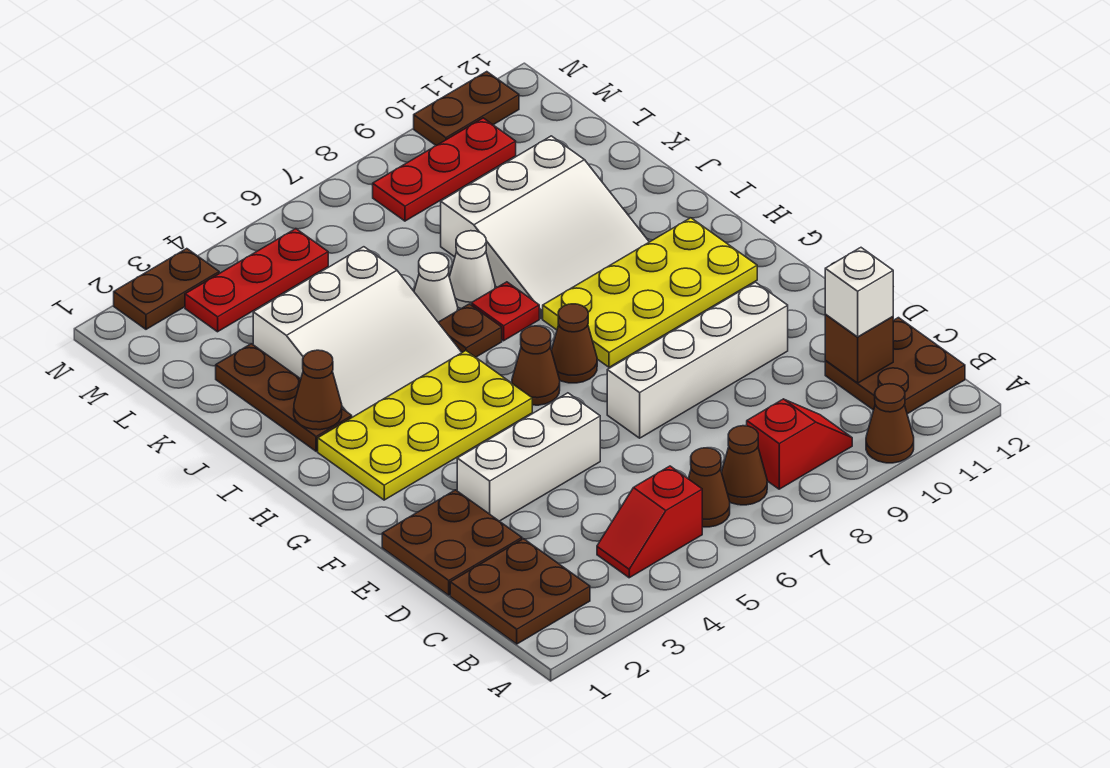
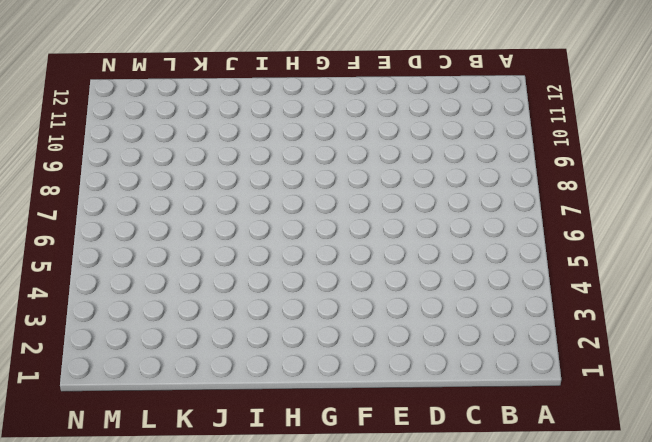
none -> brown cone A10 level 1
none -> brown plate B1:C2 level 1
none -> red slope B4:B5 level 1 top 5

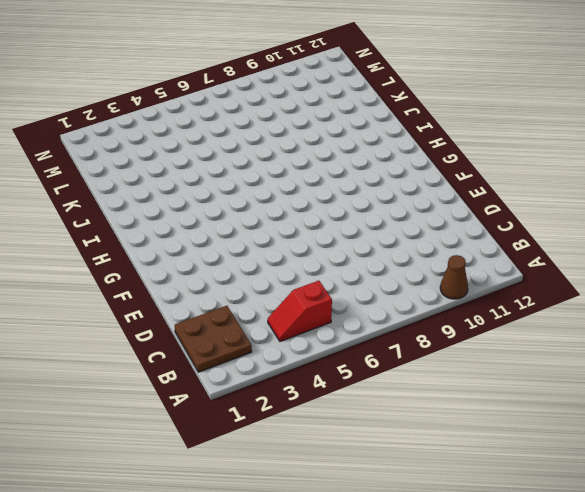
none -> brown cone B6 level 1
none -> brown cone B7 level 1
none -> red slope B8:B9 level 1 top 8

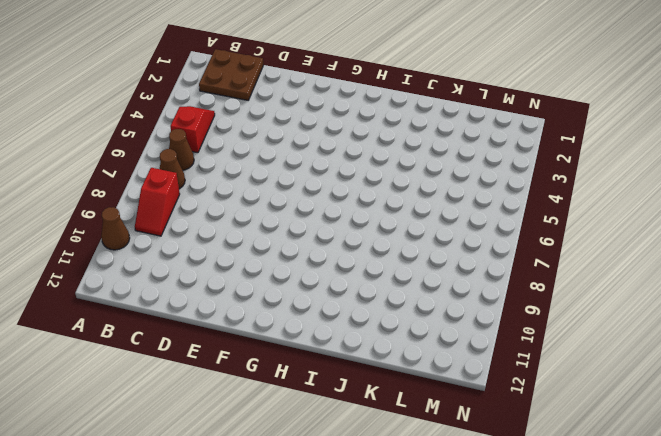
none -> brown plate B11:C12 level 1
none -> brown plate D1:E2 level 1
none -> white brick E3:E5 level 1

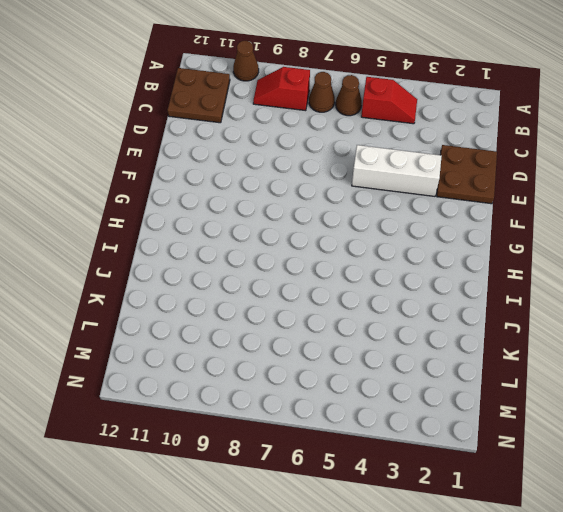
none -> brown plate B1:C2 level 1
none -> white brick E7:E10 level 1
none -> yellow plate G2:H5 level 1

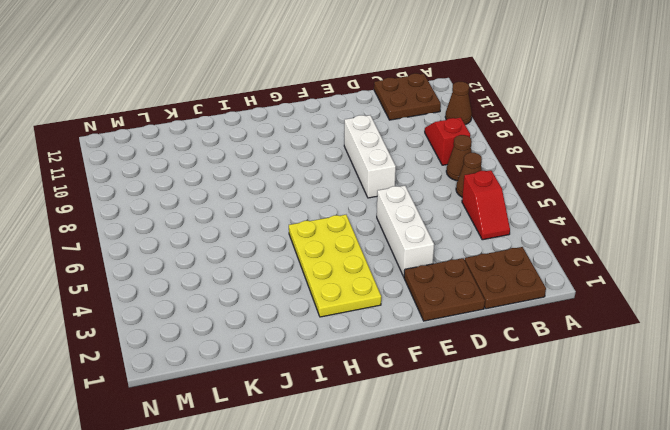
white brick E7:E9 level 1 -> white brick E7:E10 level 1
none -> brown cone G6 level 1
none -> brown cone G7 level 1
none -> yellow plate G8:H11 level 1

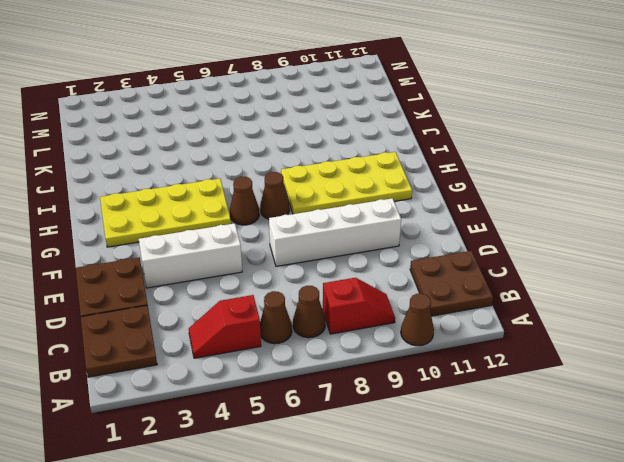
none -> brown plate I2:K2 level 1
none -> white slope I3:K5 level 1 top K
none -> brown plate I6 level 1

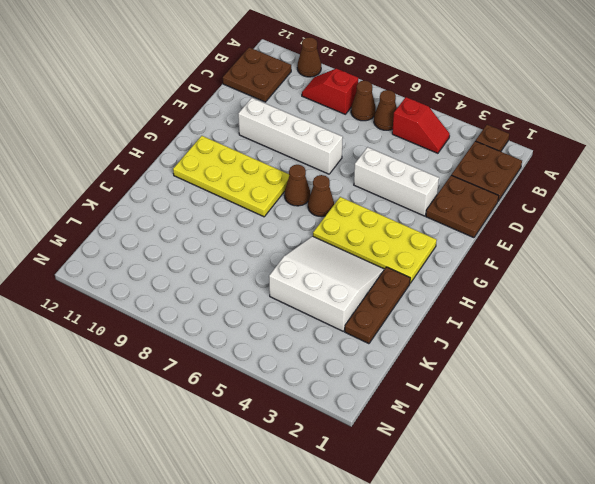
brown plate A2 level 1 -> brown plate I6 level 1
none -> red plate I7 level 1
none -> white slope I8:K10 level 1 top K
none -> white cone J6 level 1

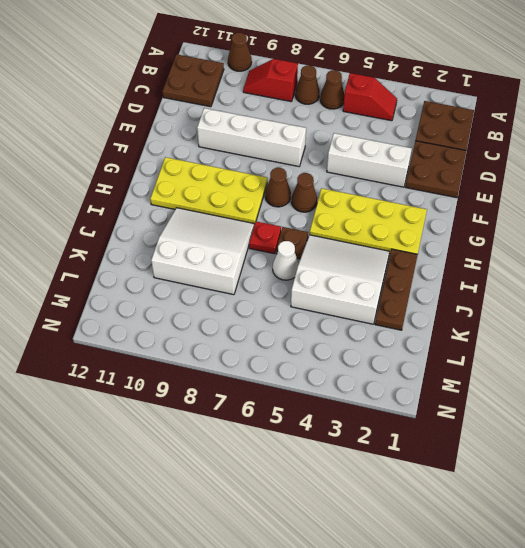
none -> white cone J7 level 1
none -> red plate M3:M5 level 1
none -> red plate M8:M10 level 1

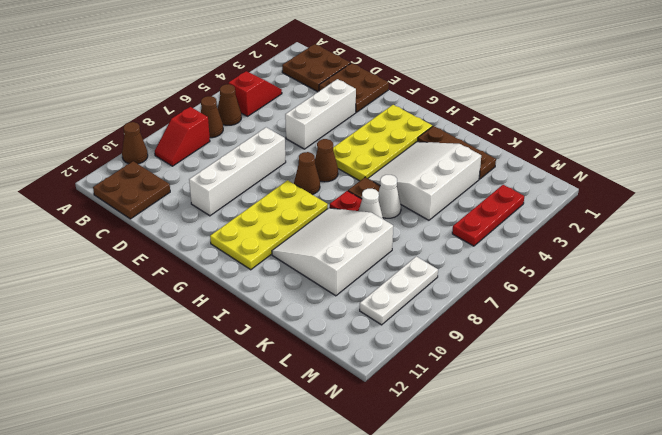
white plate M8:M10 level 1 -> red plate M8:M10 level 1
none -> brown plate N2:N3 level 1
none -> brown plate N10:N11 level 1
none -> brown brick C11 level 2

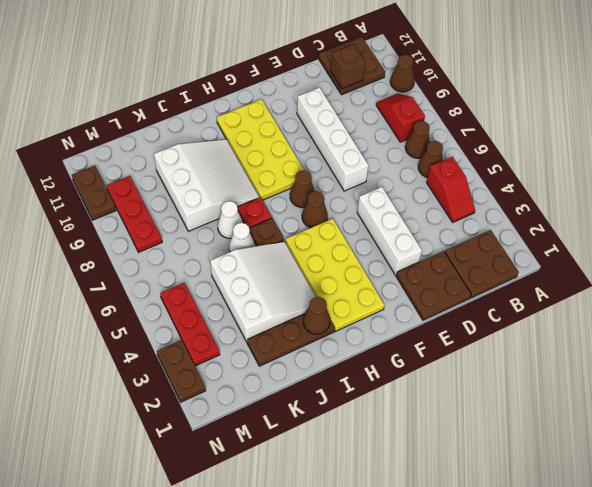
none -> white brick C11 level 3

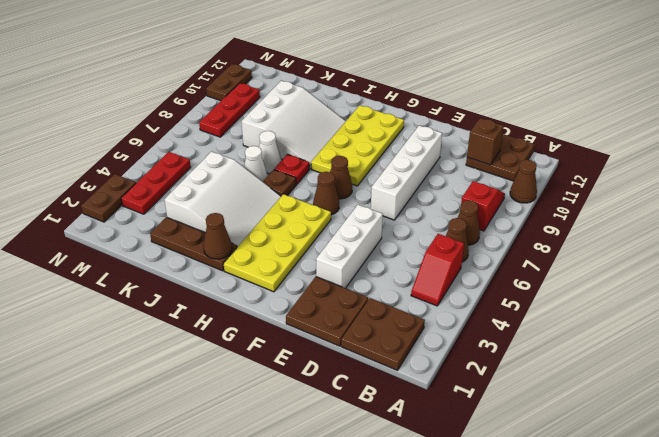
none -> white brick C11 level 3

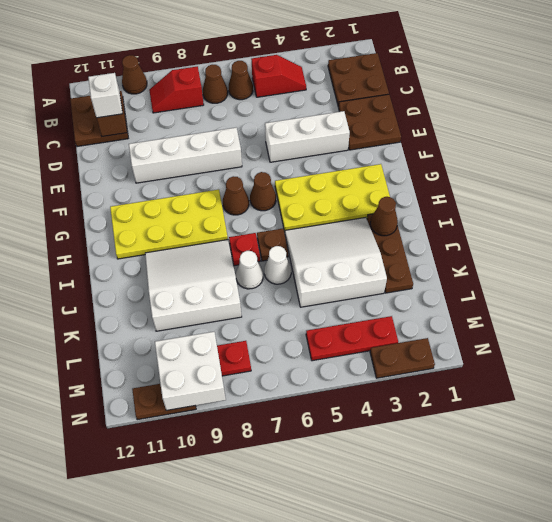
white brick M9:N10 level 2 -> none

